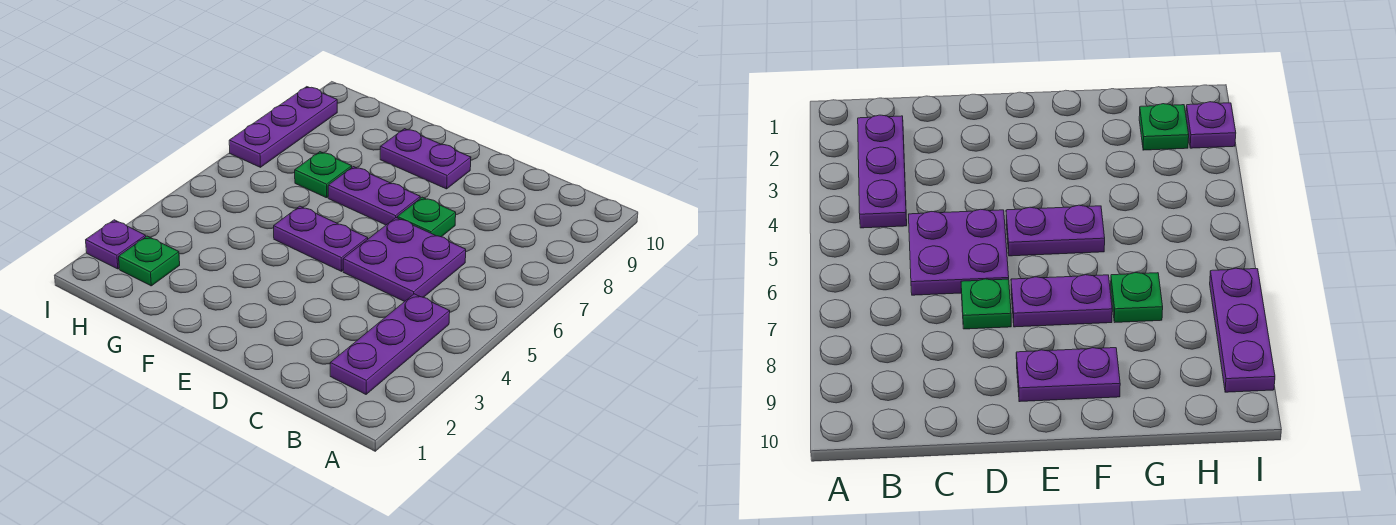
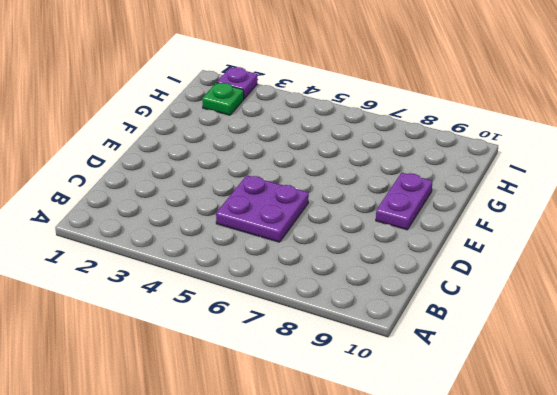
none -> purple plate B2:B4 level 1
none -> green plate D7 level 1

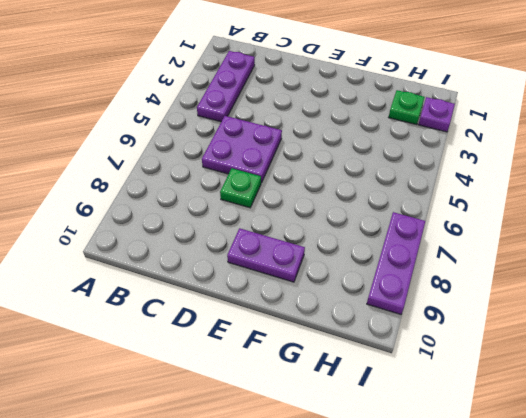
none -> purple plate E5:F5 level 1
none -> purple plate E7:F7 level 1

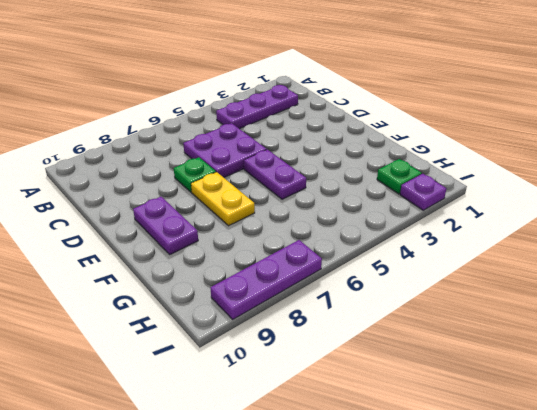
yellow plate E7:F7 level 1 -> purple plate E7:F7 level 1
none -> green plate G7 level 1

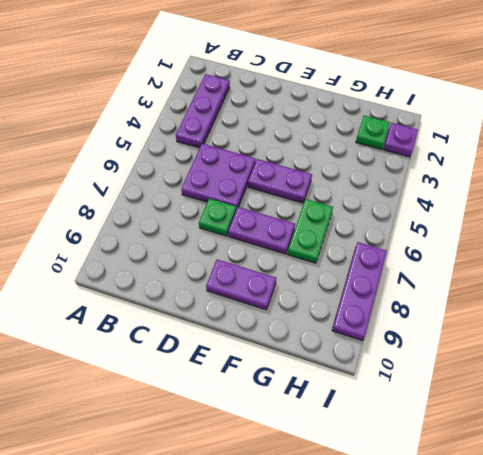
green plate G6:G7 level 1 -> green plate G7 level 1

